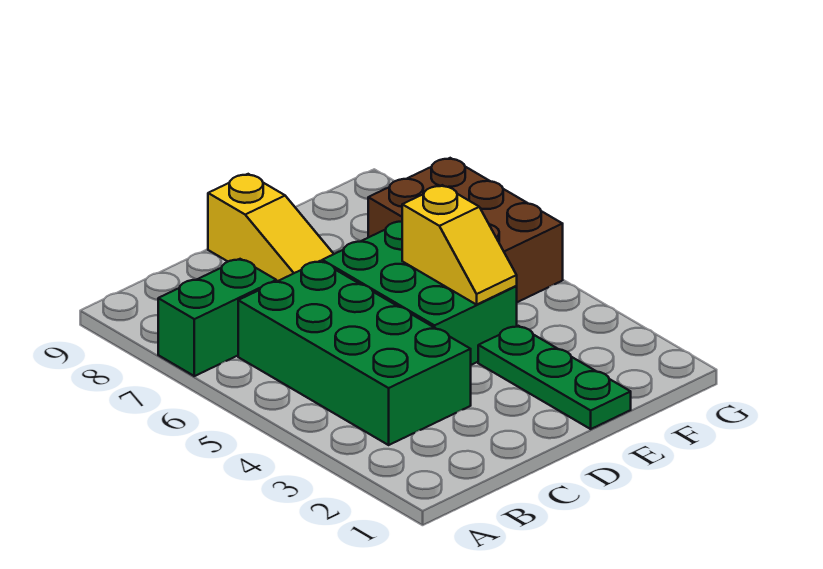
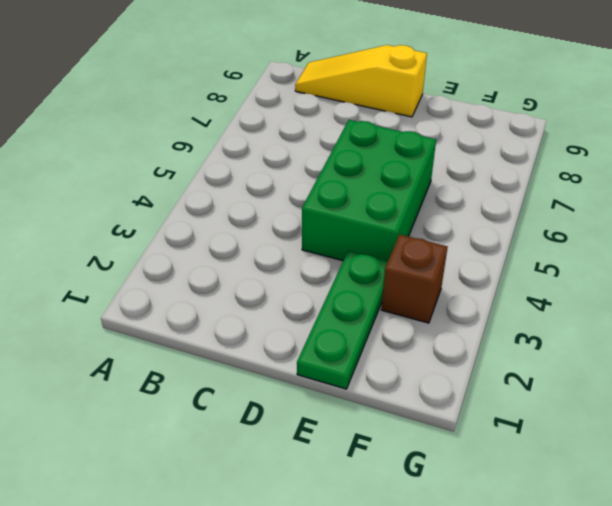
yellow slope B9:D9 level 1 top D -> yellow slope D7:D9 level 1 top 9
brown brick F3 level 1 -> none
none -> green brick A7:B7 level 1
none -> green brick B3:C6 level 1

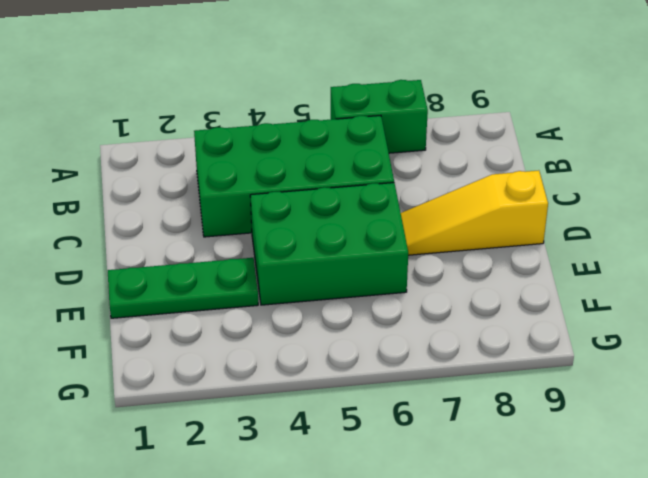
green brick A6:A7 level 1 -> green brick A7:B7 level 1
none -> brown brick F5:G7 level 1
none -> yellow slope E4:E5 level 2 top 5

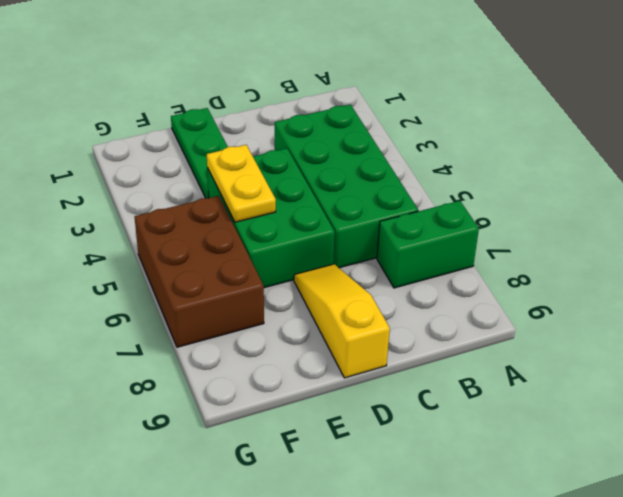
yellow plate E4:E5 level 2 -> yellow slope E4:E5 level 2 top 5

